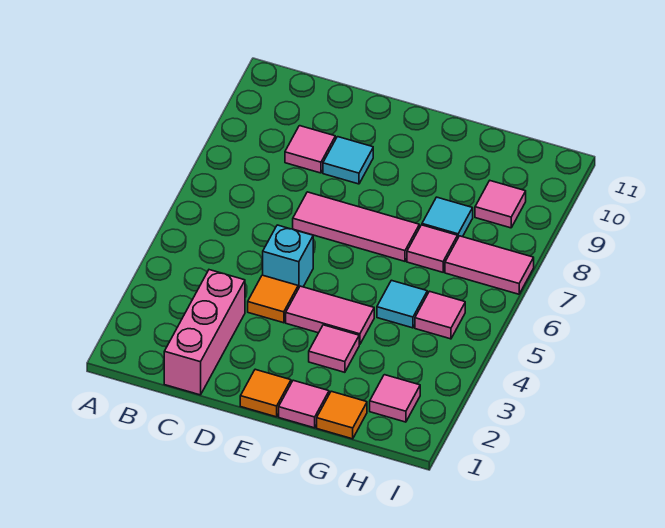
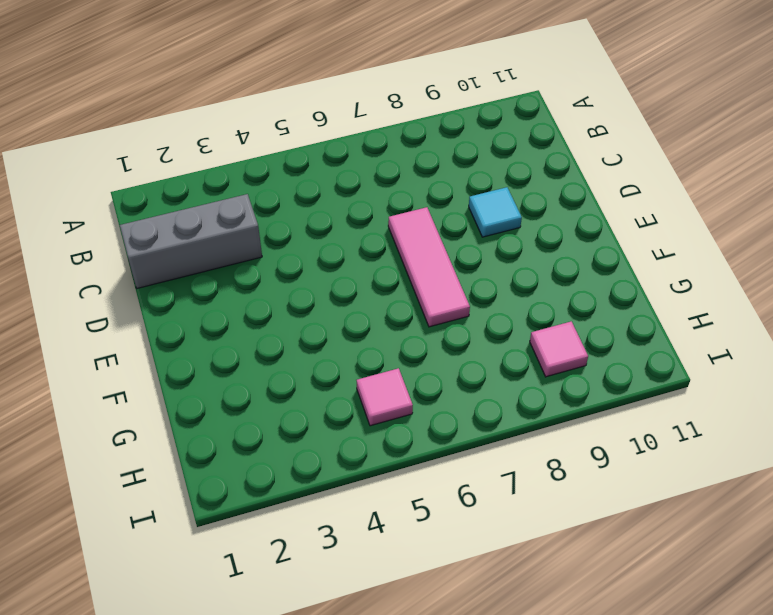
grey brick C1:C3 level 1 -> pink brick C1:C3 level 1
none -> pink tile C9 level 1
none -> orange tile D4 level 1
none -> cyan brick D5 level 1

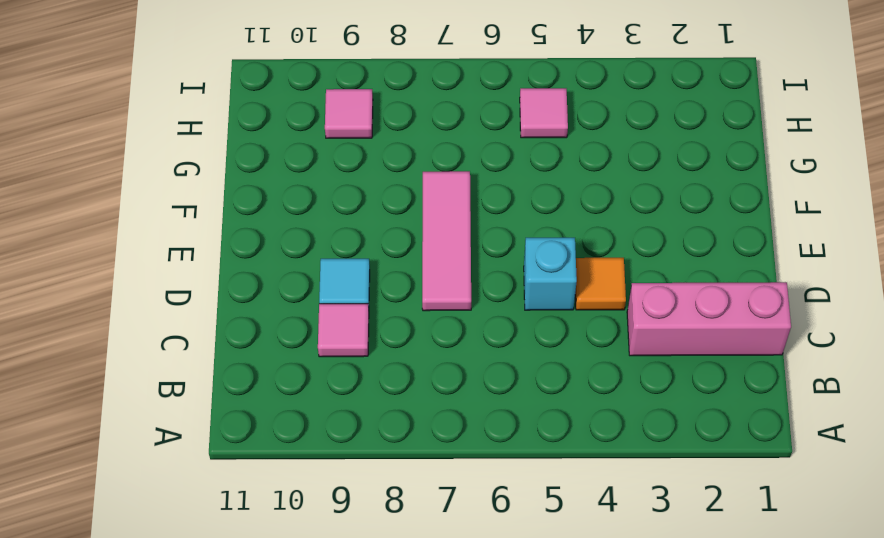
none -> orange tile E1 level 1
none -> pink tile E4:F4 level 1
none -> pink tile F1 level 1

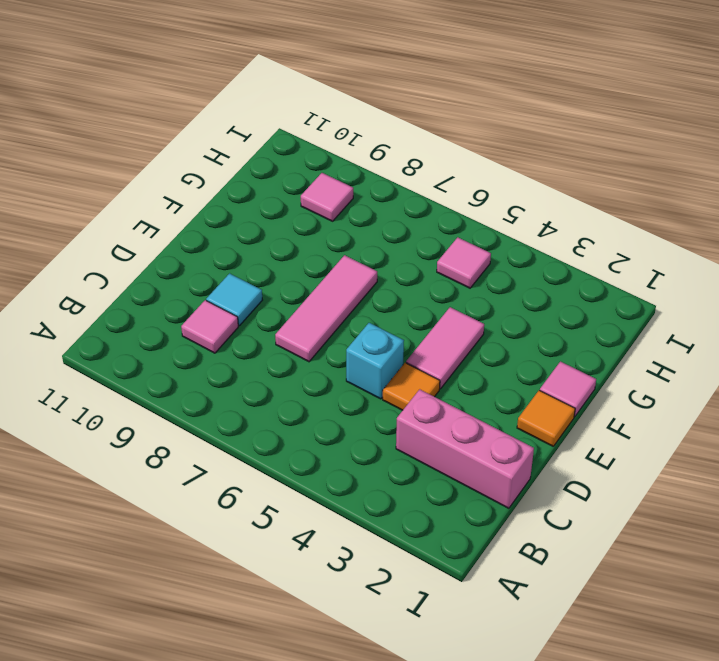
none -> pink tile F3 level 1
none -> orange tile G1 level 1
none -> cyan tile G5 level 1

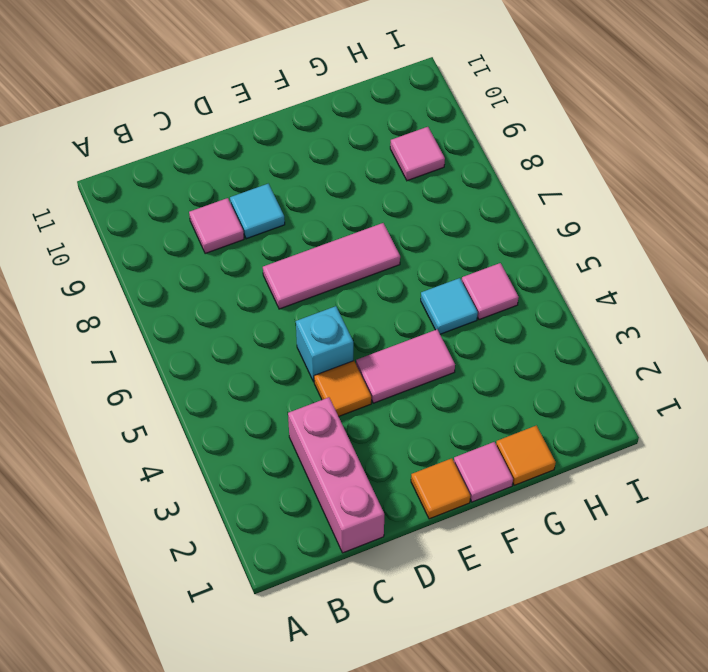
none -> pink tile F3 level 1
none -> pink tile G7 level 1
none -> cyan tile G8 level 1

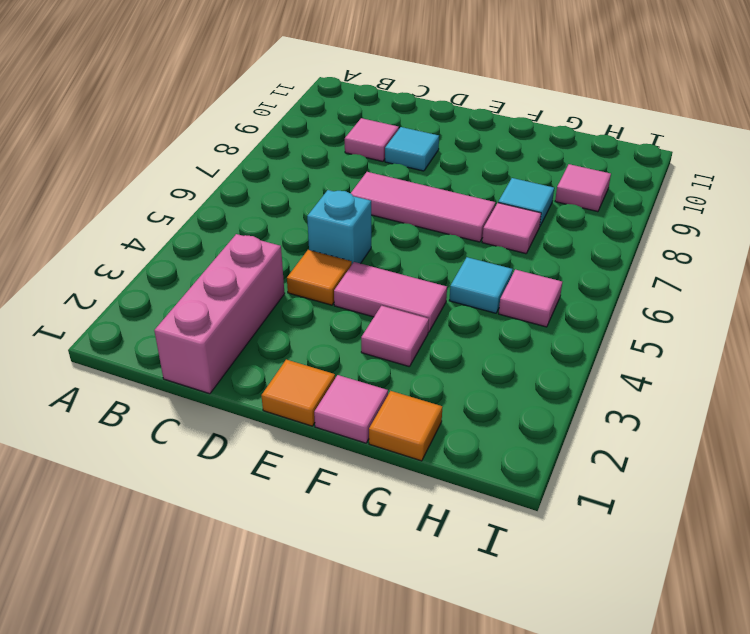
none -> pink tile H2 level 1
none -> pink tile H7:I7 level 1

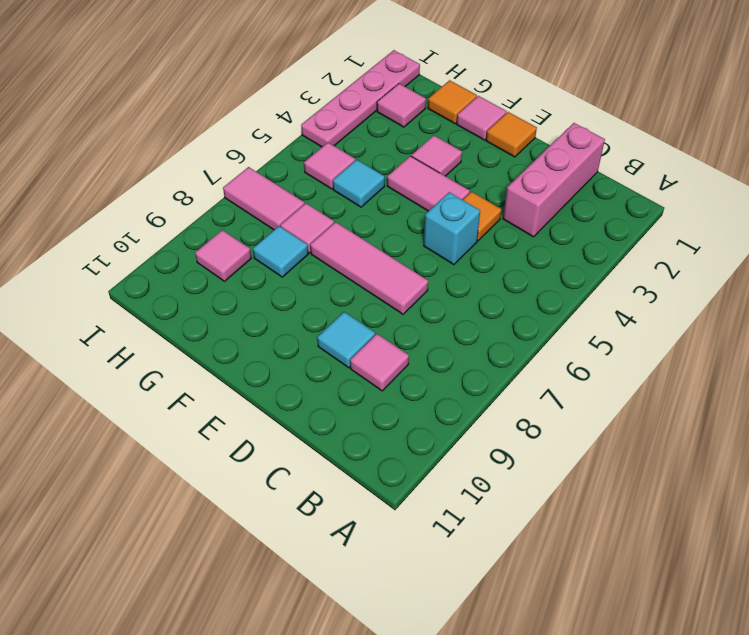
pink plate I1:I4 level 1 -> none

